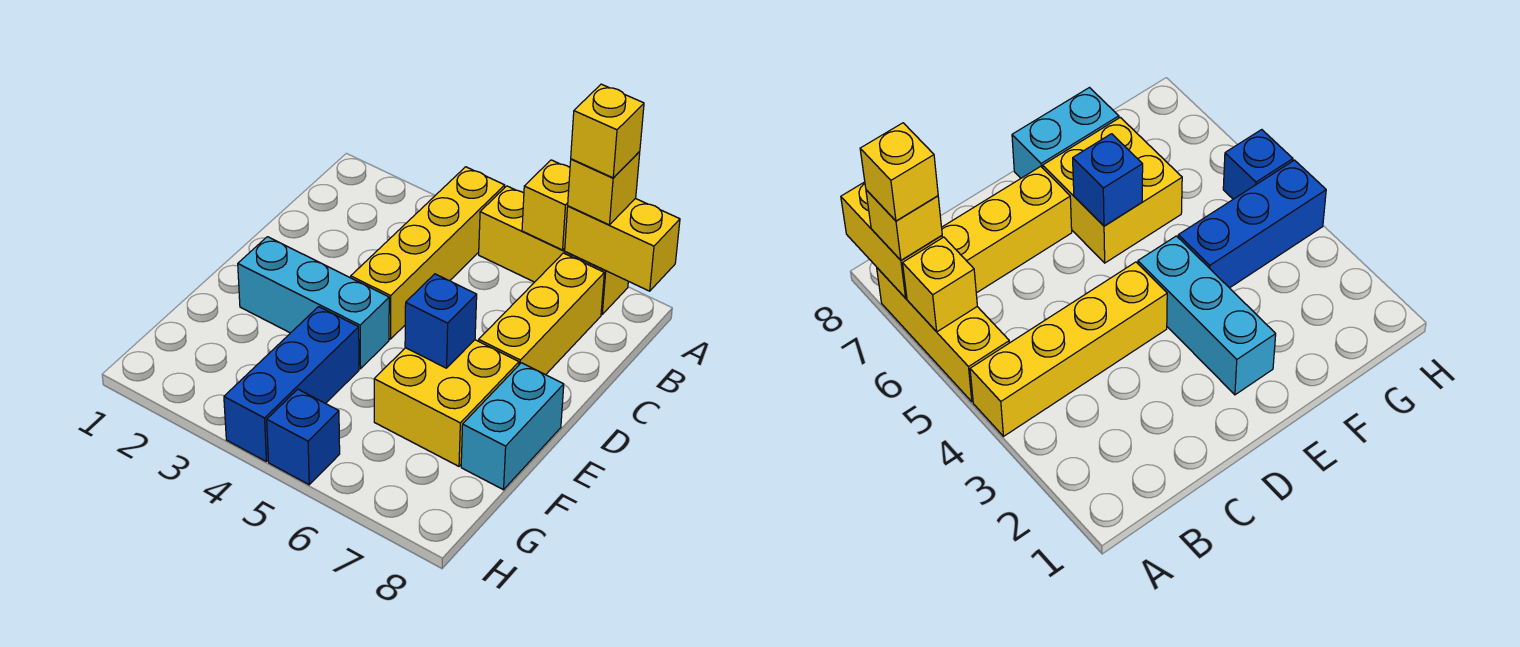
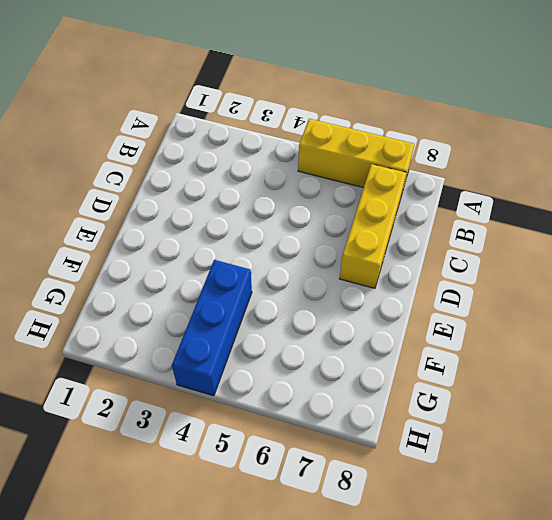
none -> yellow brick A4:D4 level 1
none -> cyan brick E2:E4 level 1
none -> yellow brick E6:F7 level 1

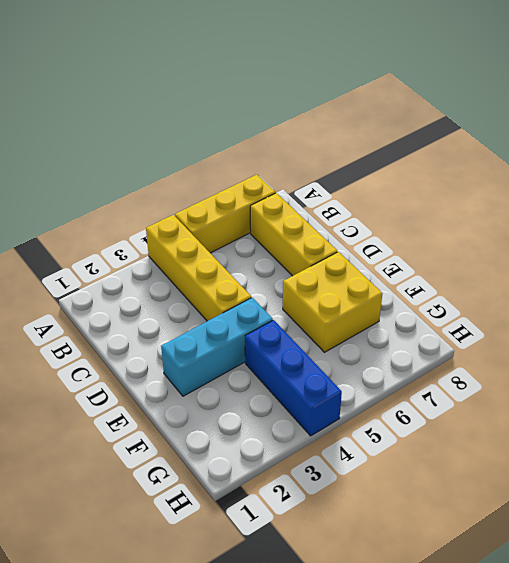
none -> cyan brick E8:F8 level 1
none -> blue brick H5 level 1
none -> yellow brick A6 level 2

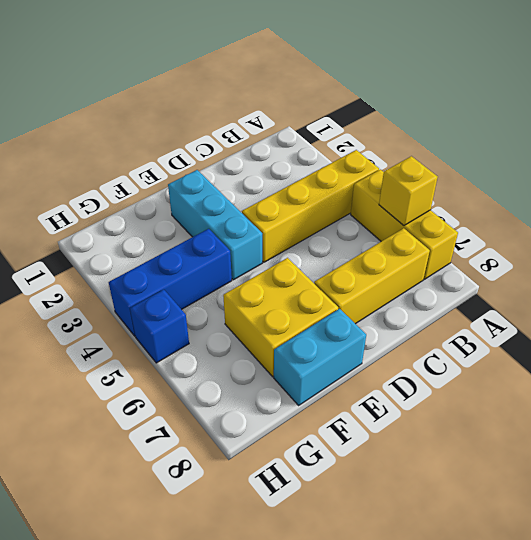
none -> yellow brick A7:A8 level 2
none -> blue brick E6 level 2
none -> yellow brick A7 level 3

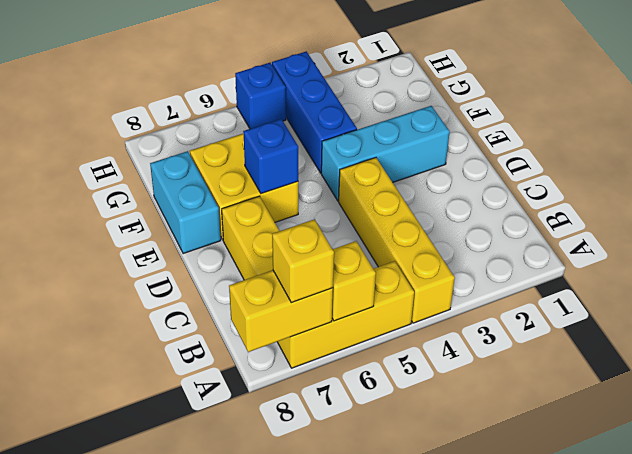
none -> yellow brick A7 level 4

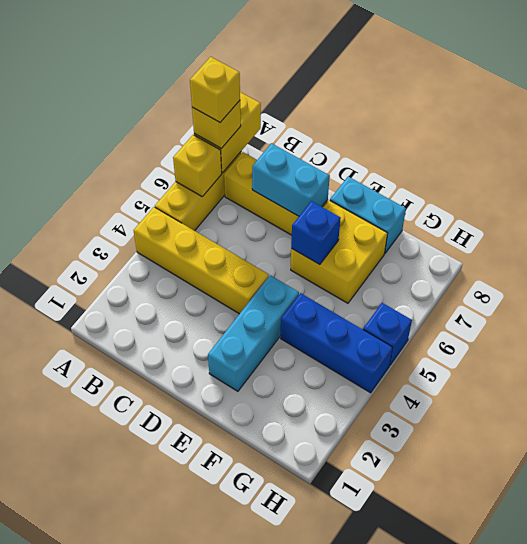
cyan brick C7:D7 level 2 -> none

